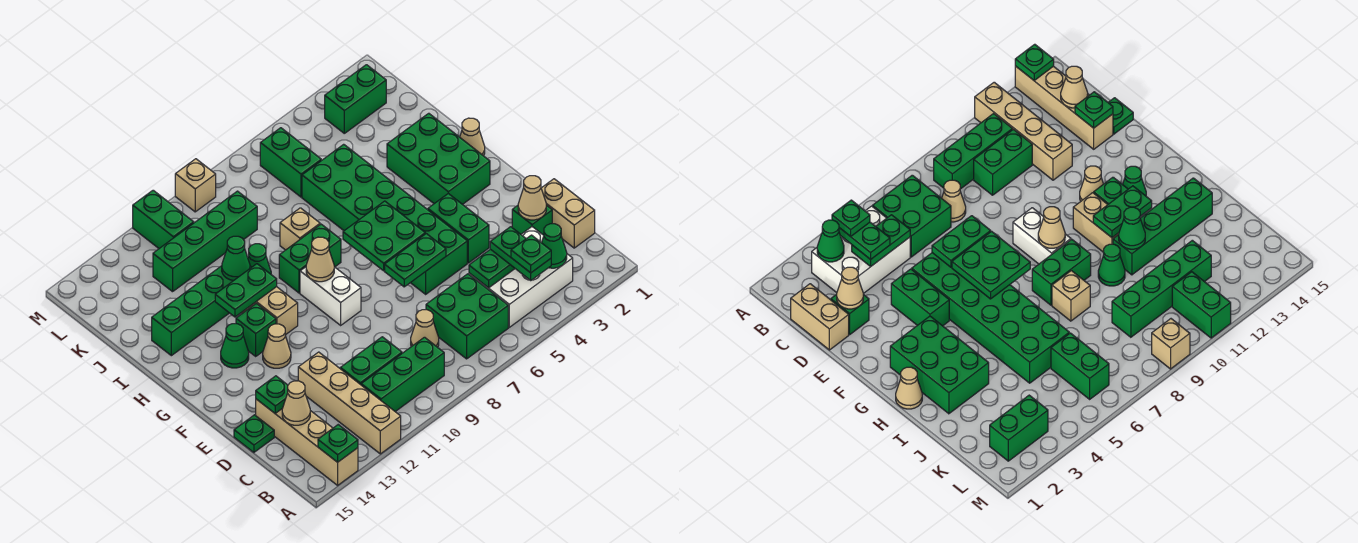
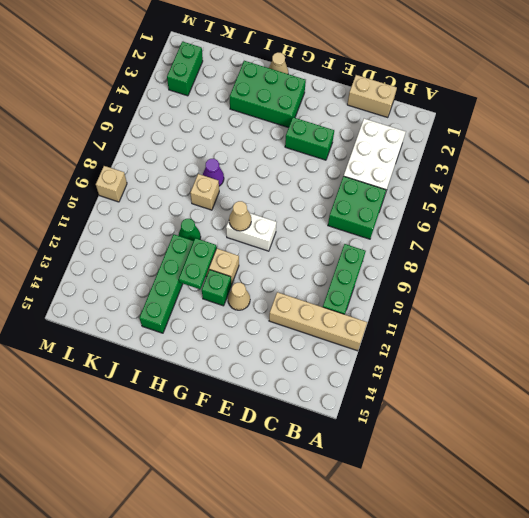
purple cone I7 level 1 -> none
none -> tan brick A14:D14 level 1
none -> tan cone C8 level 1
none -> green brick C10:C11 level 1
none -> green brick D2 level 1

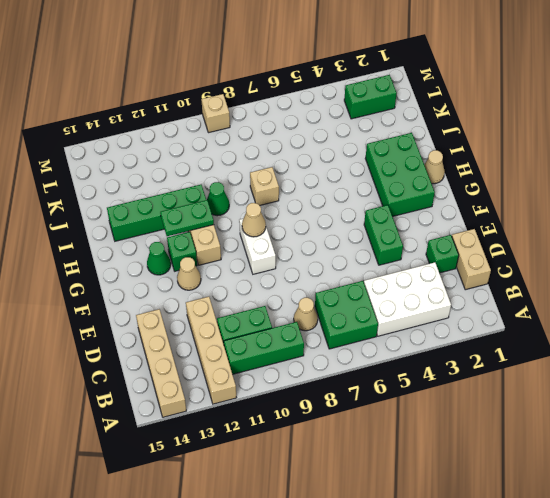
none -> green plate D15 level 1
none -> green brick E5:J6 level 1
none -> green brick H8:H9 level 1
none -> green brick K6:L6 level 1

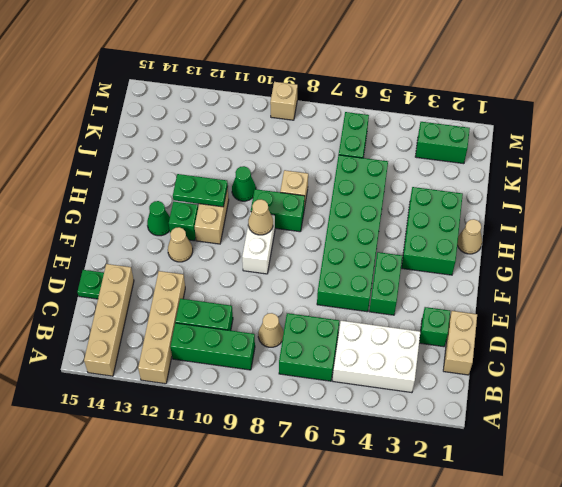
none -> green brick I11:I14 level 1
none -> green brick K9:K12 level 1
none -> green brick L11:M11 level 1
none -> green plate A14 level 2

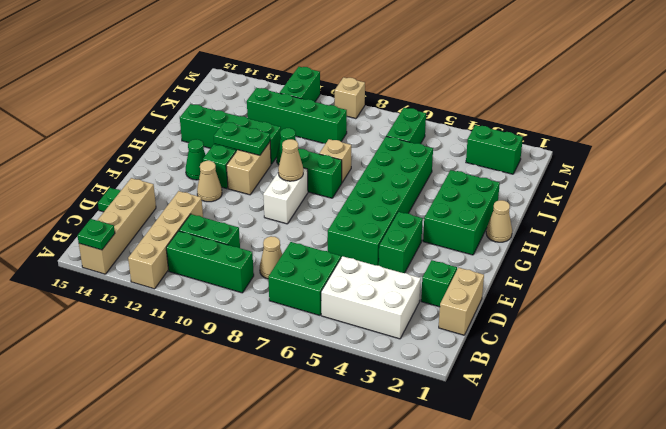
none -> green cone B3 level 2
none -> green plate C4:C5 level 2
none -> tan cone C14 level 2
none -> tan cone D2 level 2

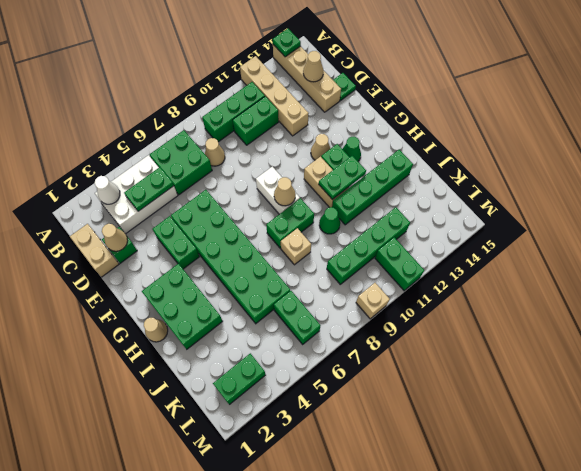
white cone B3 level 2 -> green cone B3 level 2
none -> green plate D14 level 2
none -> green plate E6:E7 level 2
none -> green plate F6:G7 level 2
none -> green cone I11 level 2

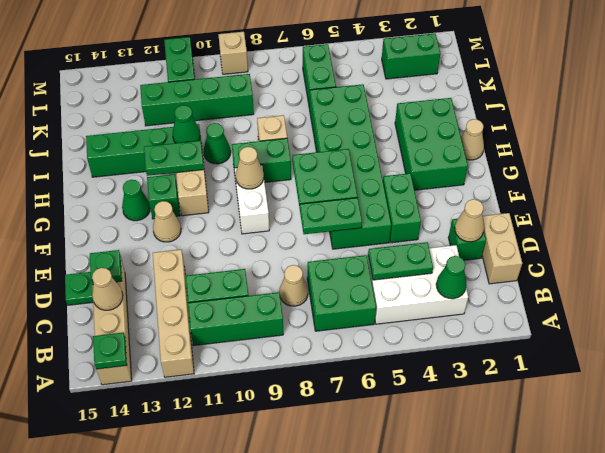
none -> green plate B4:C4 level 3
none -> green plate B4 level 4

